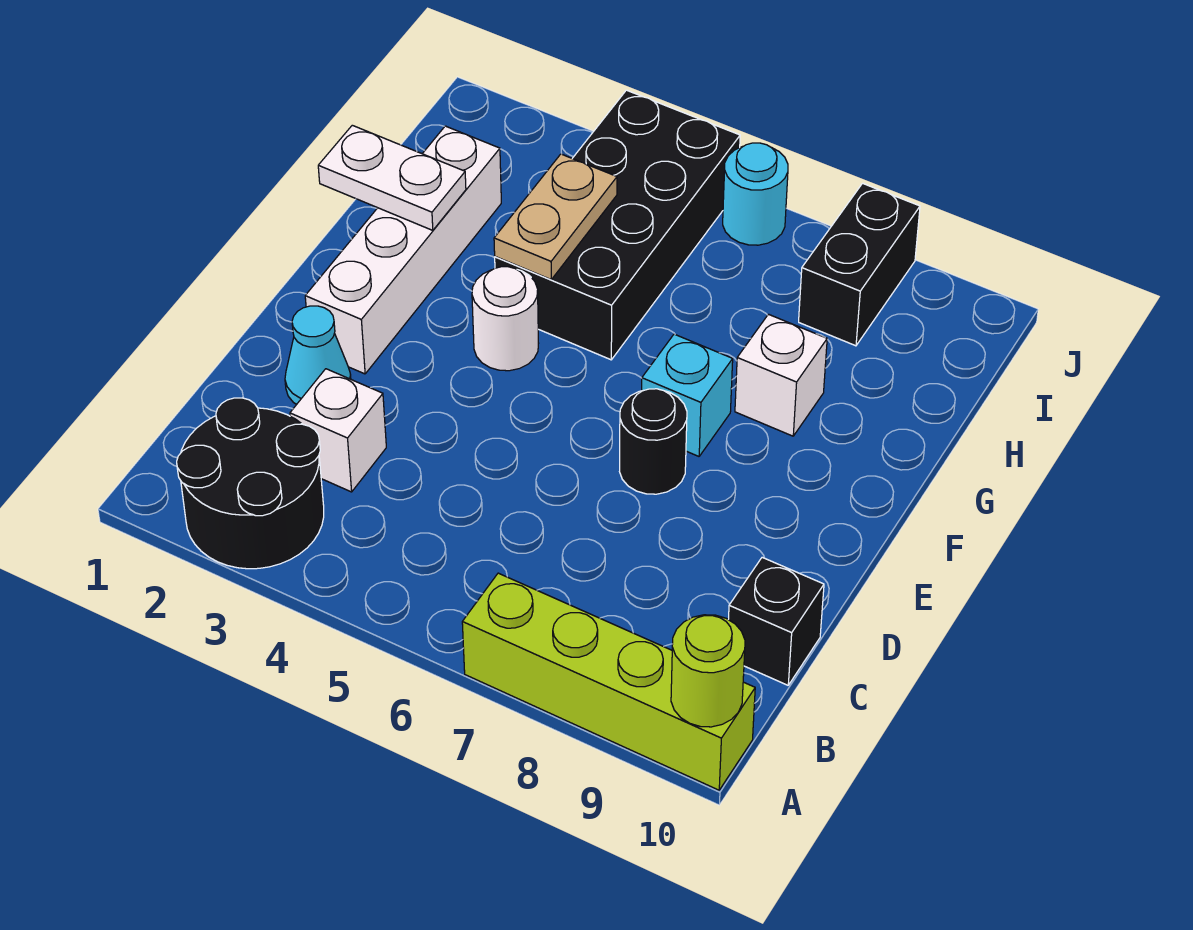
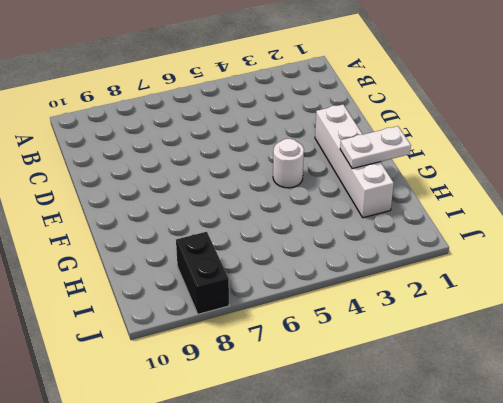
none -> black round brick A2:B3 level 1
none -> lime brick A7:A10 level 1
none -> white brick C3 level 1

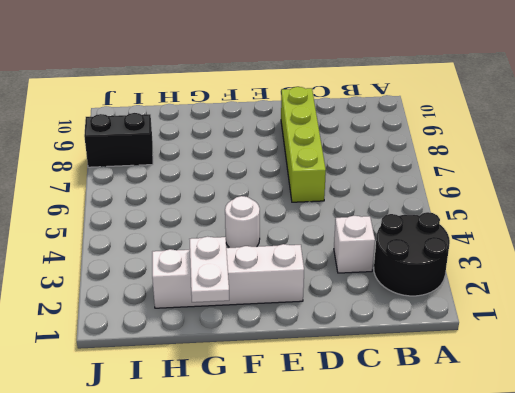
lime brick D6:D9 level 1 -> lime brick A7:A10 level 1
none -> black brick C10 level 1
none -> cyan cone D2 level 1
none -> black round brick E7 level 1

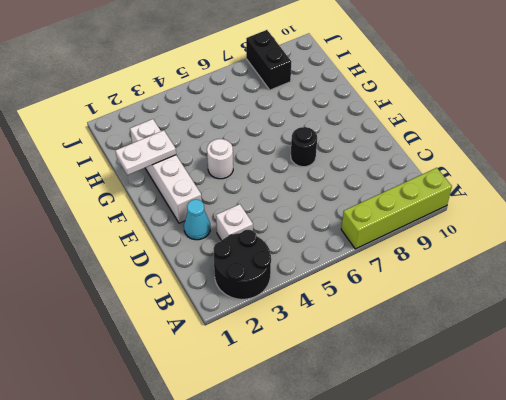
none -> black brick C10 level 1
none -> cyan brick F7 level 1
none -> black brick G4:J5 level 1

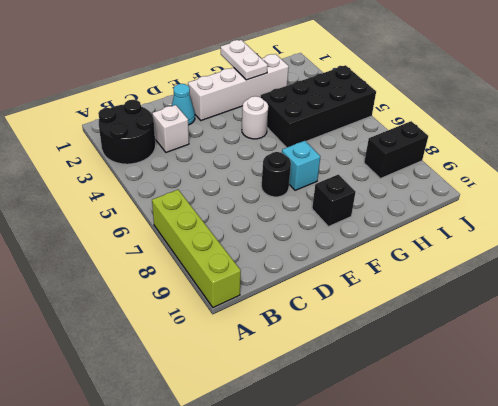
black brick F9 level 1 -> black brick C10 level 1
none -> white brick G8 level 1
none -> cyan round brick J6 level 1
none -> lime round brick A10 level 2

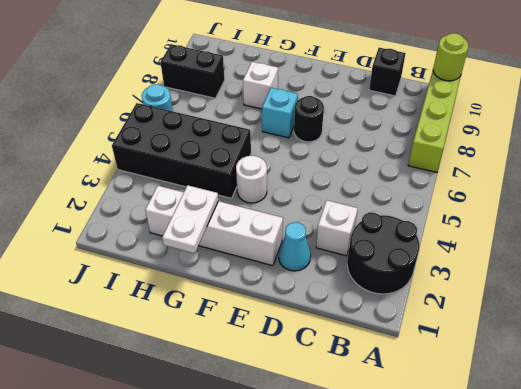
none -> tan plate G4:H4 level 2

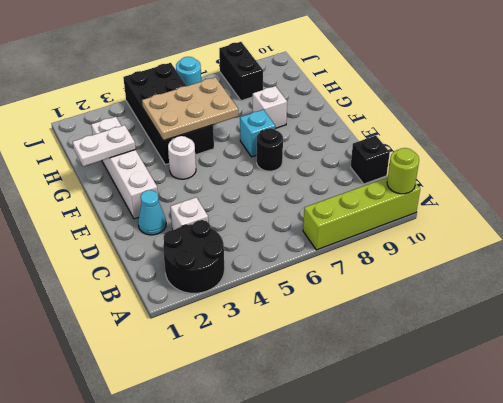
tan plate G4:H6 level 2 -> tan plate G4:H4 level 2

